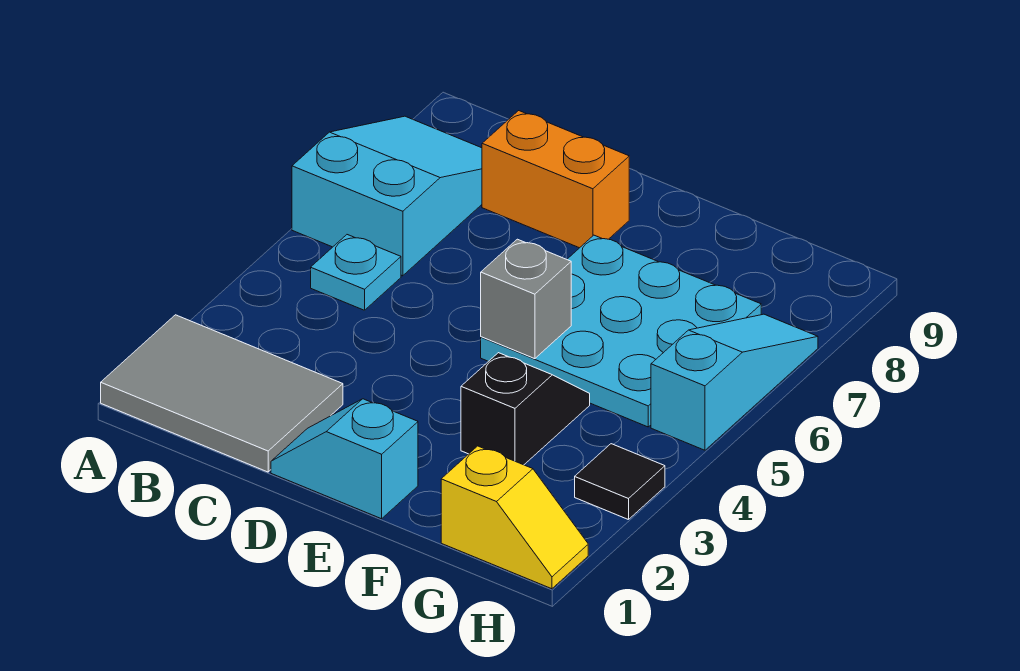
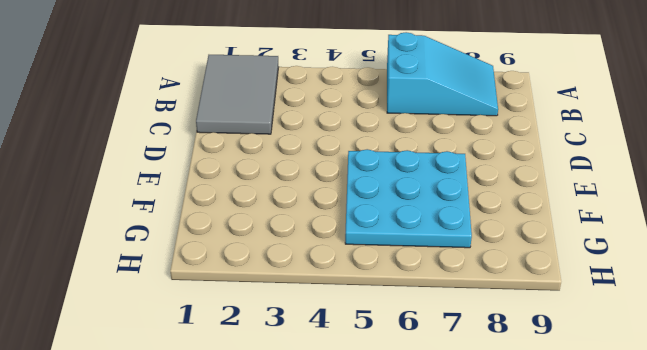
none -> cyan plate B5 level 1
none -> orange brick C8:D8 level 1

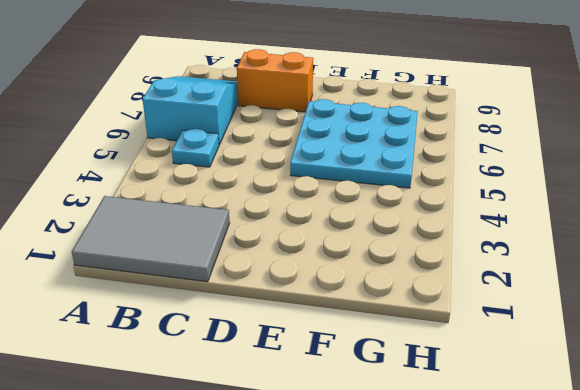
none -> cyan slope D1:E1 level 1 top E
none -> black slope F3:F4 level 1 top 3

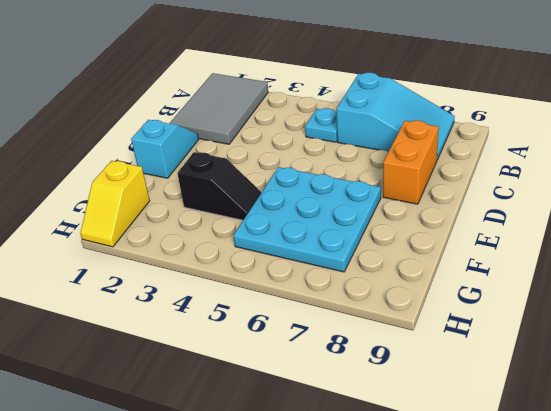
none -> black tile H3 level 1
none -> cyan slope H5:H7 level 1 top 5

